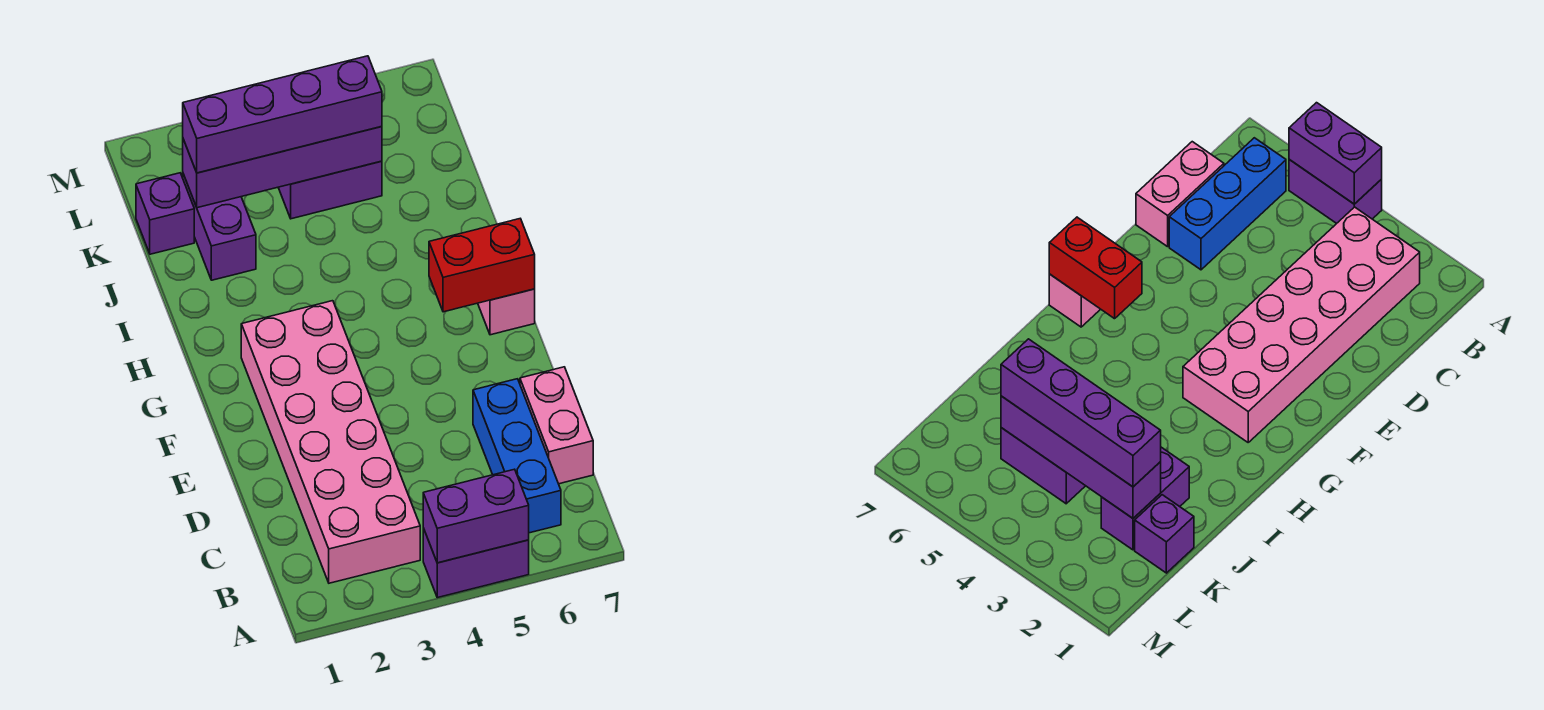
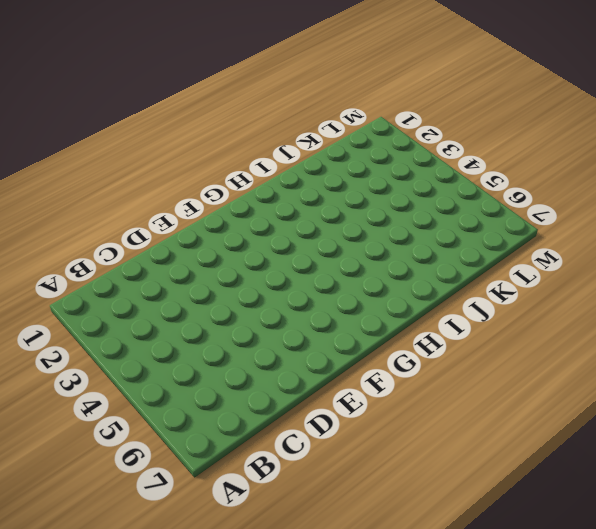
none -> purple brick A4:A5 level 1
none -> pink brick B2:G3 level 1
none -> blue brick B6:D6 level 1

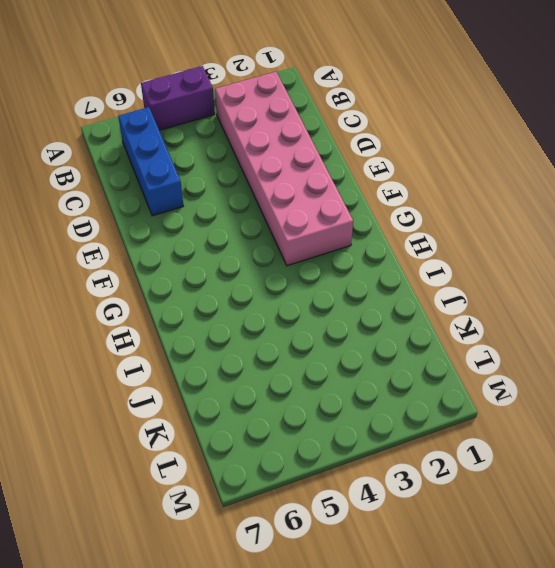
none -> pink brick C7:D7 level 1
none -> pink brick G7 level 1
none -> purple brick J2:K2 level 1

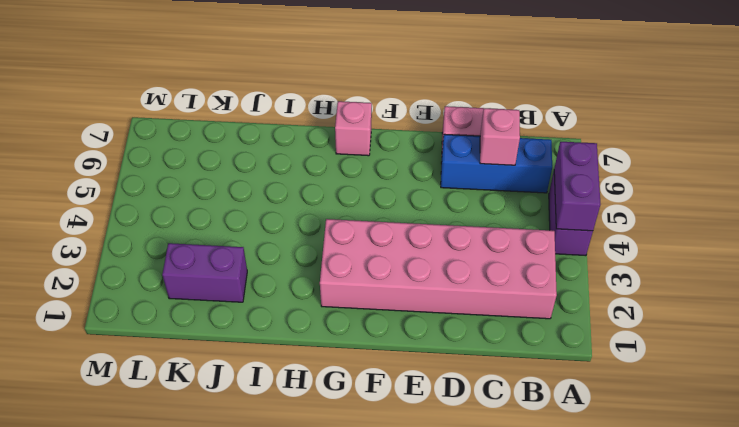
pink brick C6 level 2 -> none
none -> purple brick K1 level 1
none -> purple brick K4:K5 level 1
none -> red brick G6:G7 level 2

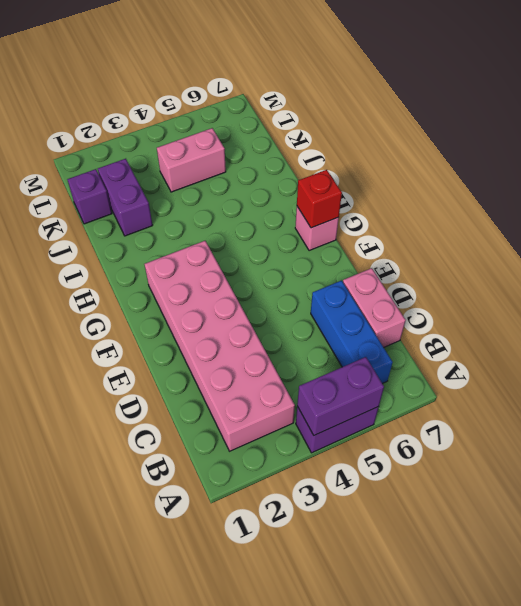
red brick G7 level 2 -> red brick G6:G7 level 2
pink brick K4:K5 level 1 -> purple brick K4:K5 level 1
none -> purple brick K2:K5 level 2
none -> purple brick K2:K5 level 3

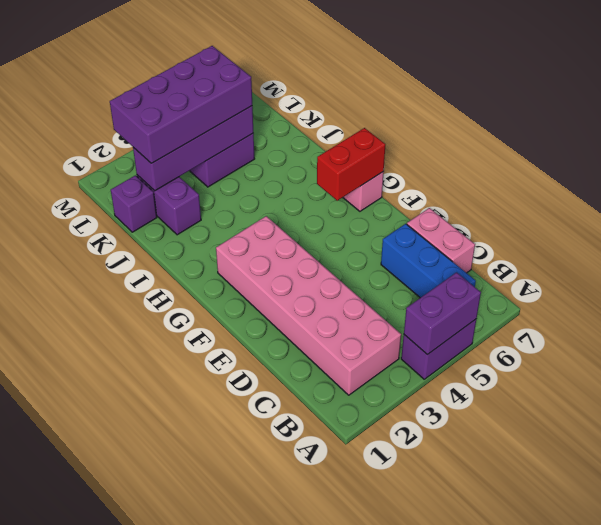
purple brick K2:L5 level 3 -> purple brick K2:K5 level 3

